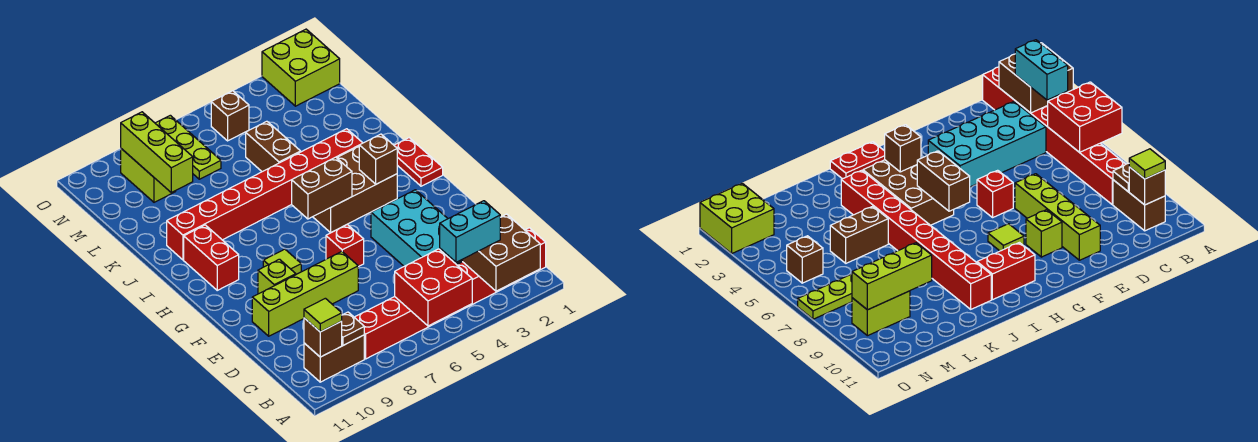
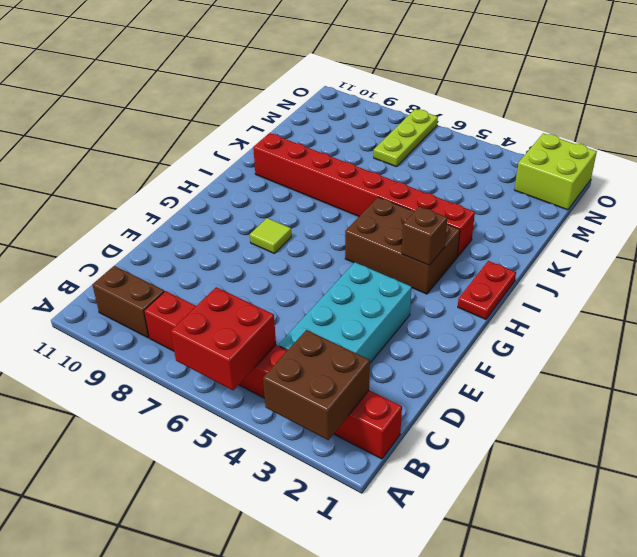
none -> lime brick E7:E10 level 1
none -> red brick F6 level 1
none -> lime brick F9 level 1

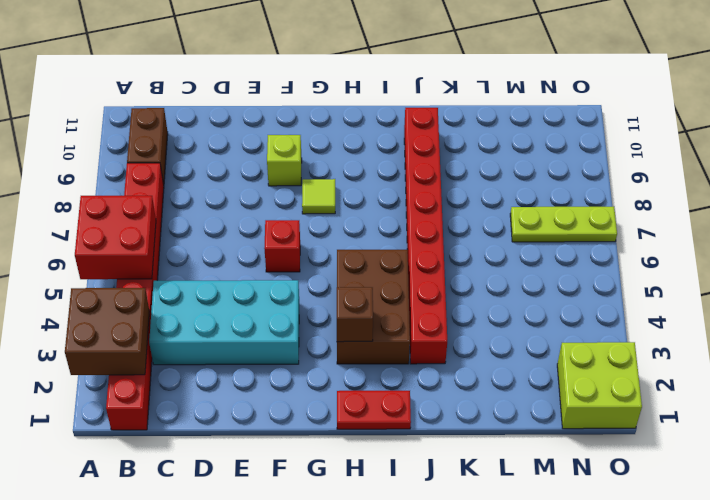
none -> lime brick E7:E10 level 1
none -> red brick H10:I10 level 1
none -> brown brick K5:L5 level 1

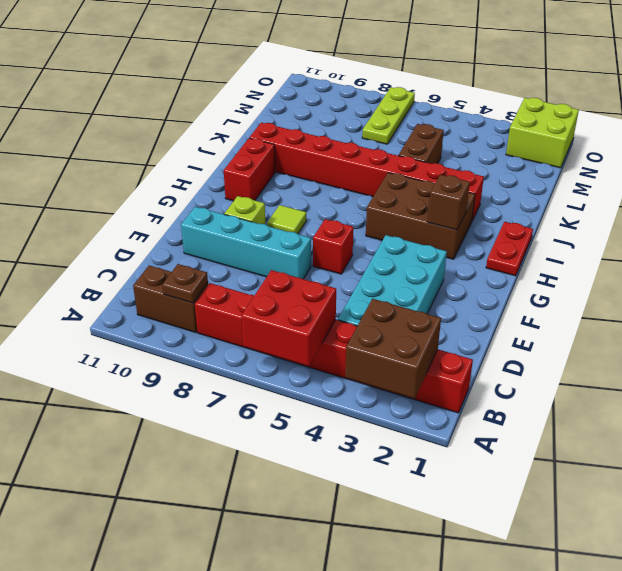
cyan brick E7:E10 level 1 -> lime brick E7:E10 level 1
none -> lime brick M9:N9 level 1
none -> brown brick N5 level 1
none -> brown brick B10 level 2

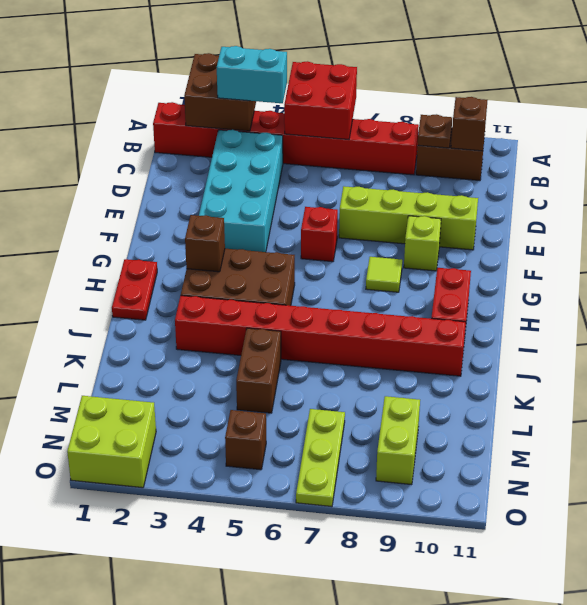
none -> brown brick H5:H6 level 2
none -> lime brick L9:N9 level 2
none -> lime tile B10 level 3

